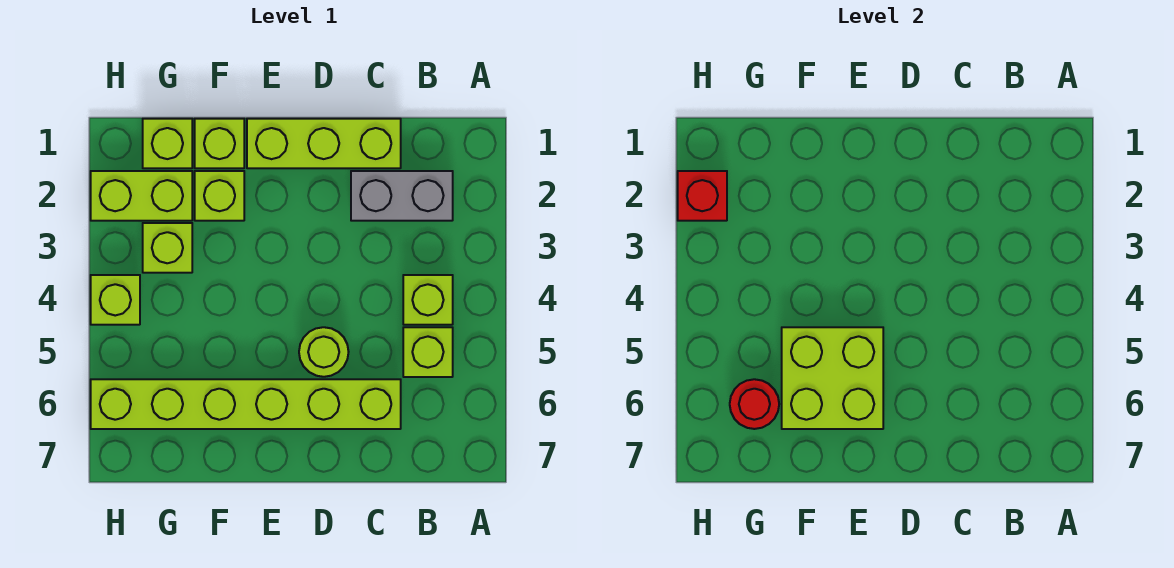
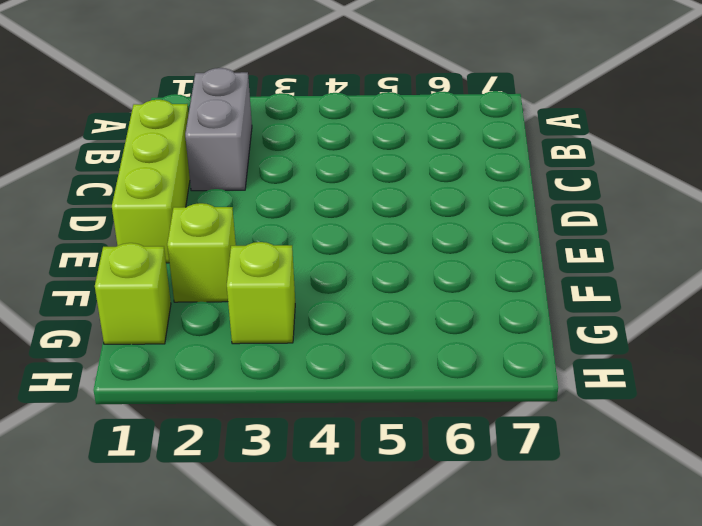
none -> lime brick B4 level 1
none -> lime brick B5 level 1
none -> lime brick C6:H6 level 1

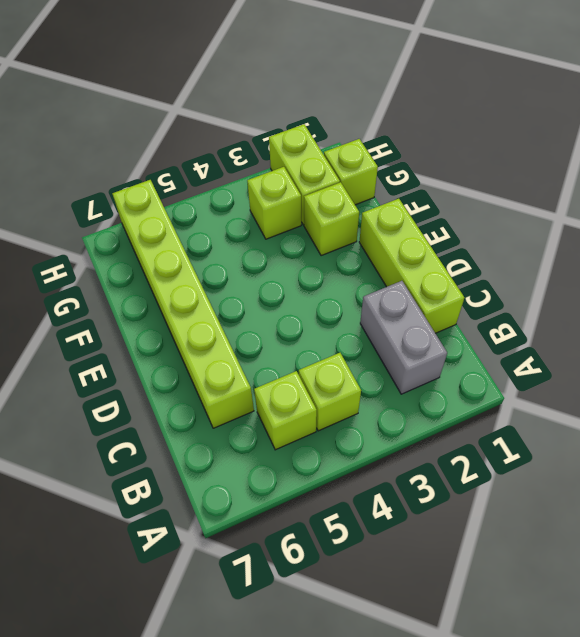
none -> lime round brick D5 level 1
none -> lime brick F1 level 1
none -> lime brick H4 level 1

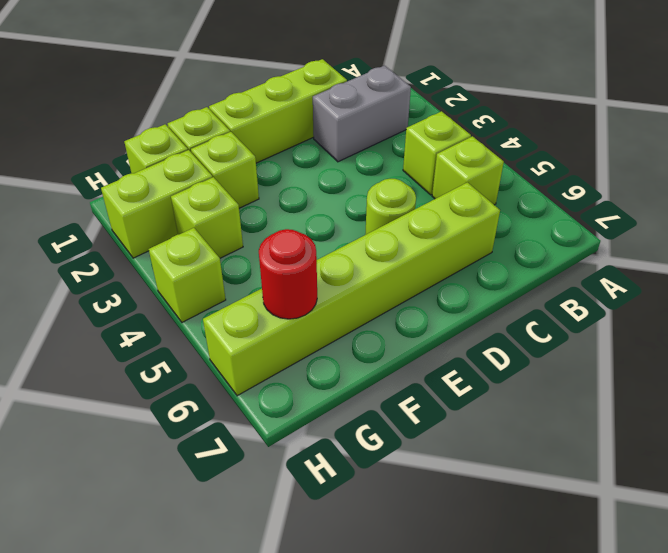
none -> lime brick E5:F6 level 2
none -> red brick H2 level 2

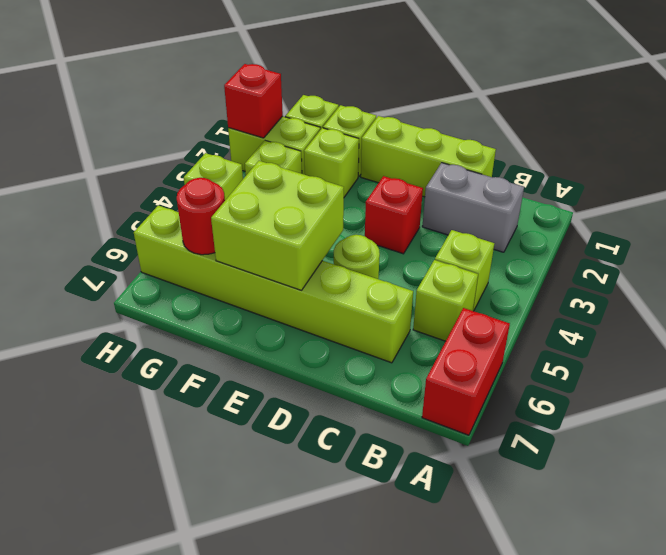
red brick A6:A7 level 1 -> none
red brick D3 level 1 -> none

